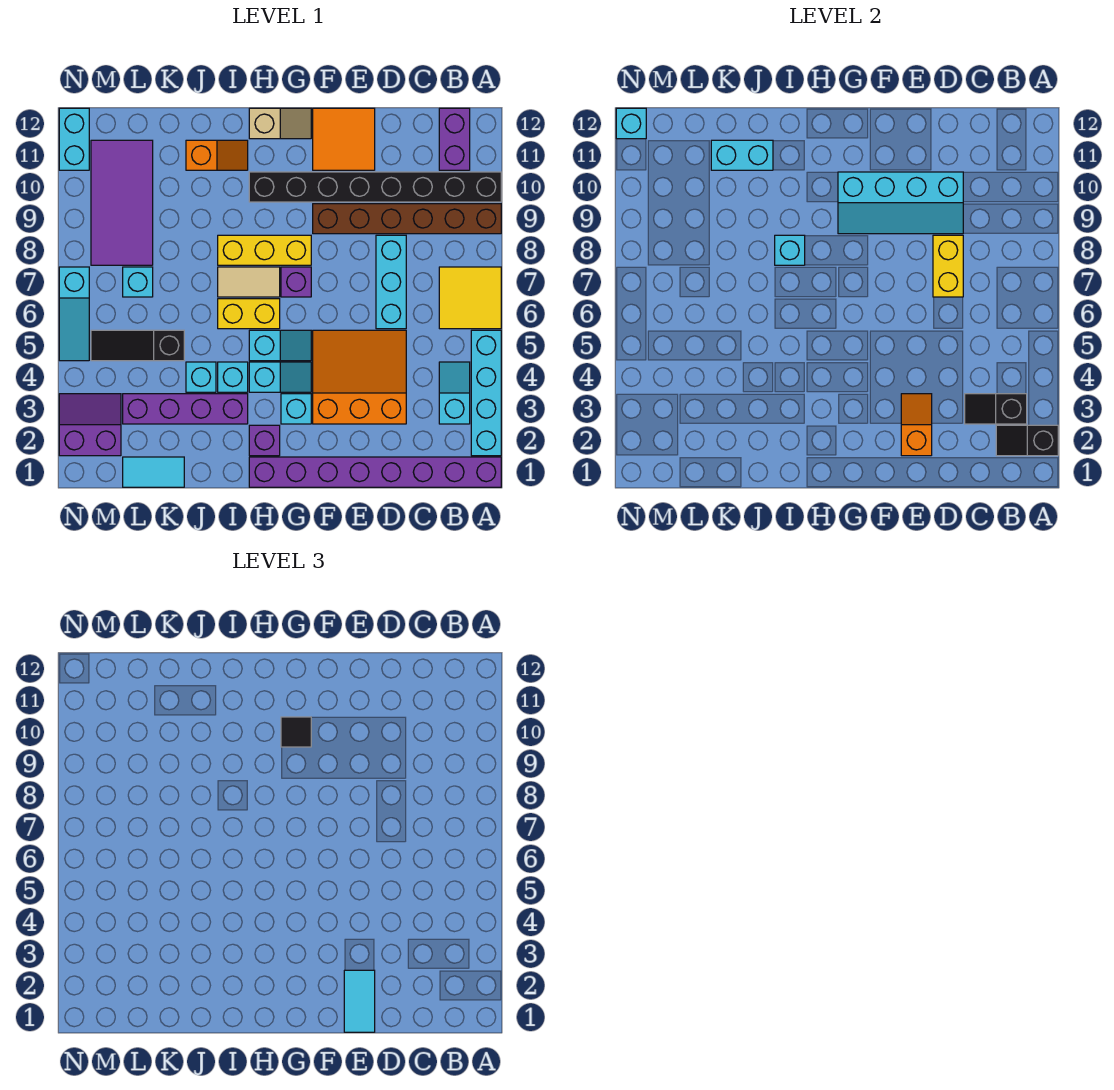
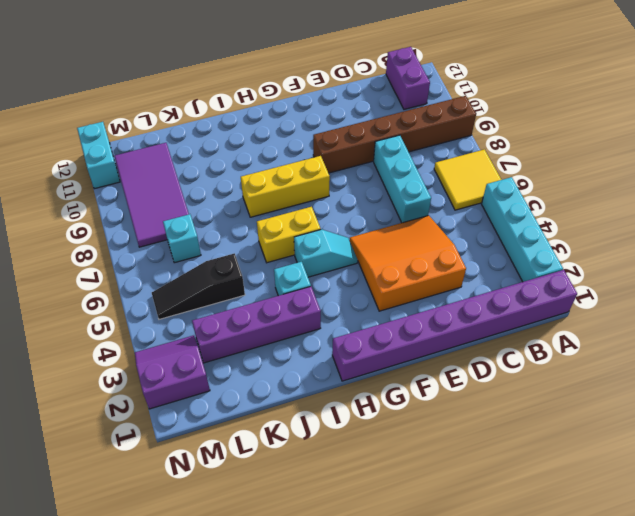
none -> black brick A10:H10 level 1
none -> cyan slope B3:B4 level 1 top 3
none -> orange tile E11:F12 level 1
none -> cyan brick G3 level 1

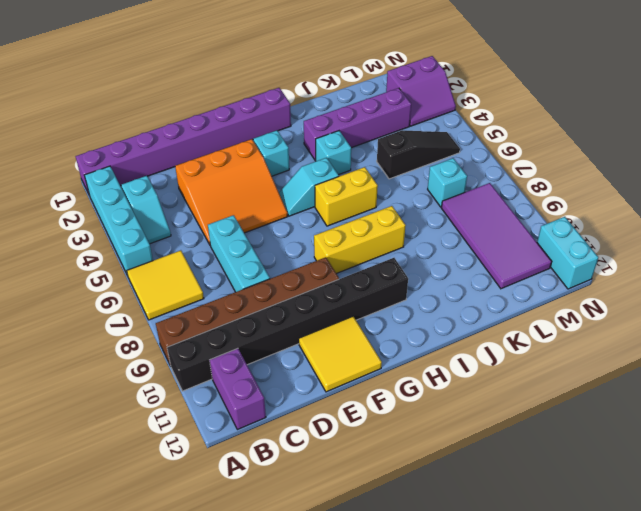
yellow tile E11:F12 level 1 -> orange tile E11:F12 level 1
none -> cyan slope G4:H4 level 1 top H
none -> purple brick G7 level 1
none -> tan slope G12:H12 level 1 top H
none -> purple brick H2 level 1

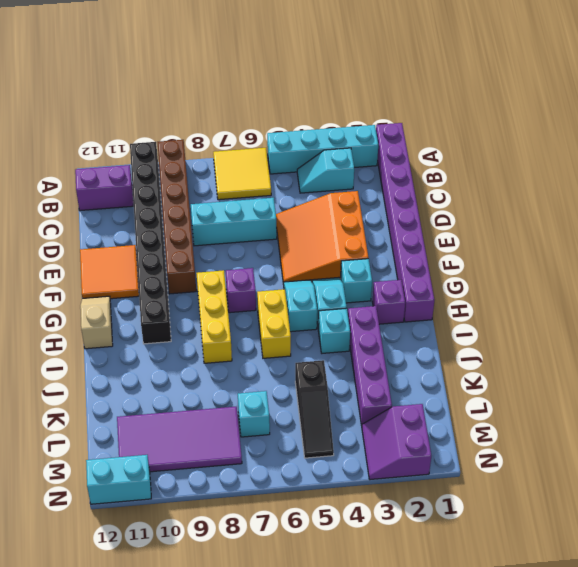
none -> tan tile H7:I7 level 1
none -> orange slope I11:J11 level 1 top J
none -> cyan brick J4 level 1
none -> cyan tile K1:L1 level 1

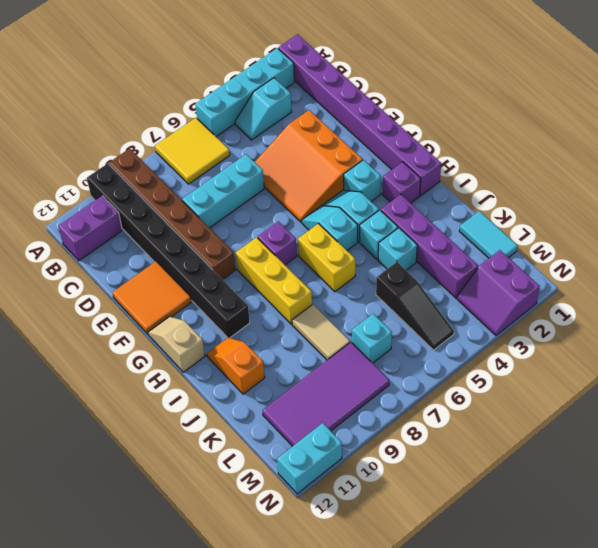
tan tile J8:K8 level 1 -> tan tile H7:I7 level 1
none -> cyan slope N5:N7 level 1 top 7
none -> black slope A2:B2 level 2 top A
none -> black slope B3:C3 level 2 top B
none -> yellow brick D7:D8 level 2

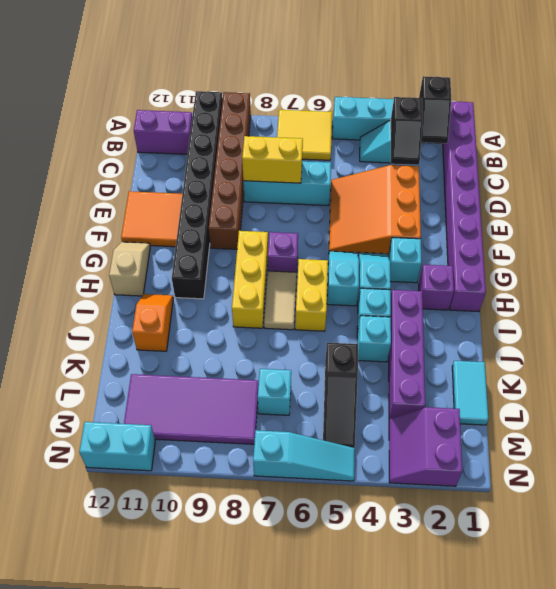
none -> cyan slope D9:G10 level 2 top 10
none -> orange slope E2:E3 level 2 top 2
none -> cyan brick I8 level 2
none -> cyan brick J11:K11 level 2

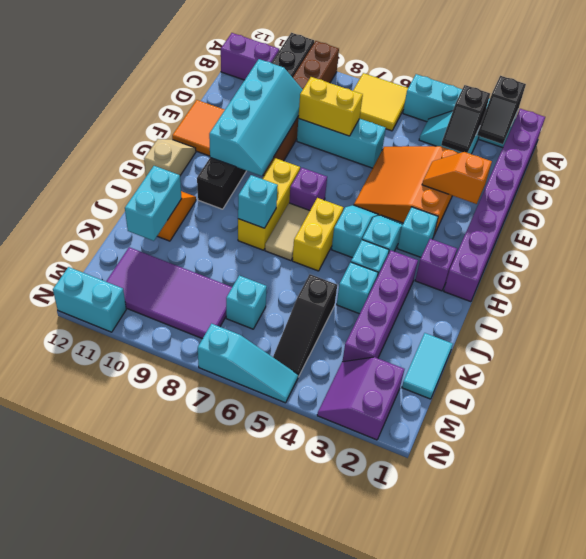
none -> cyan brick N12 level 2
none -> cyan tile E1:E2 level 3
none -> black tile G10 level 3

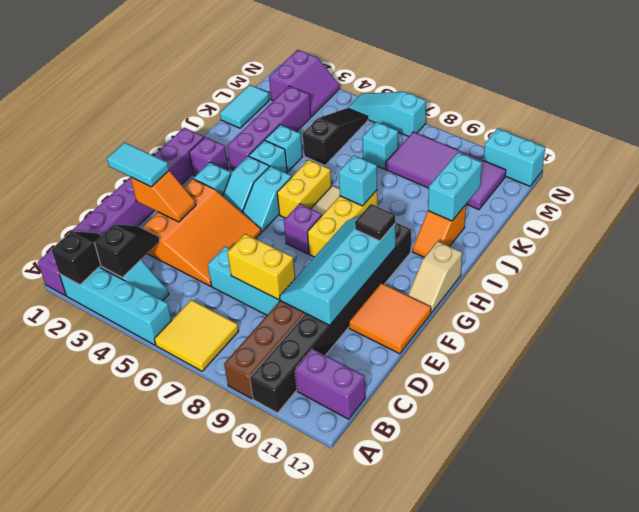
none -> cyan brick N12 level 2

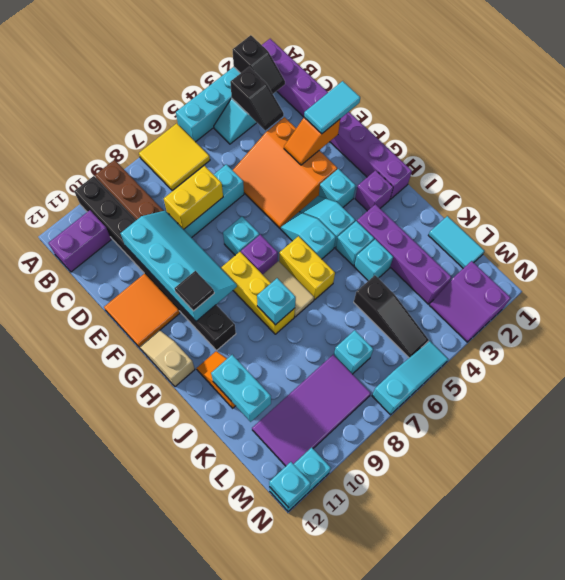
cyan brick F7 level 1 -> none

